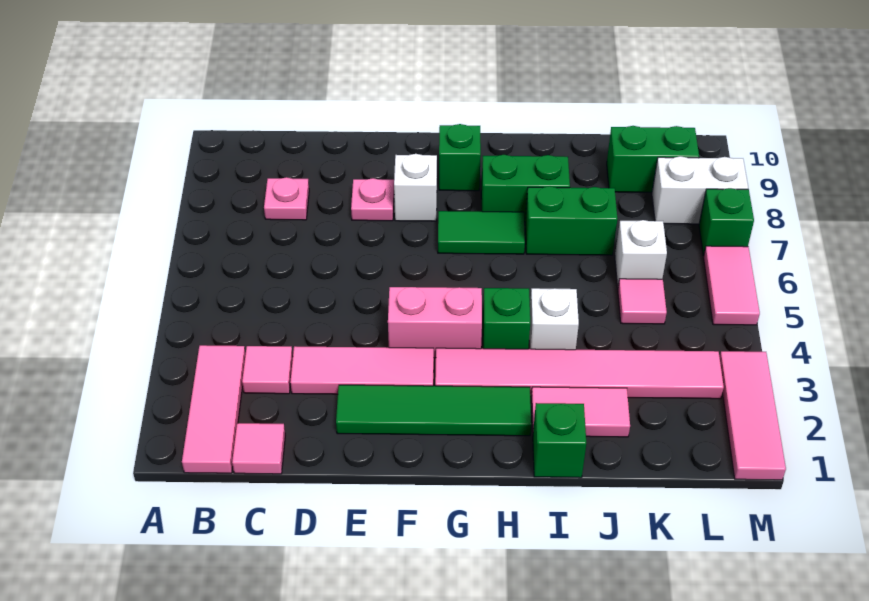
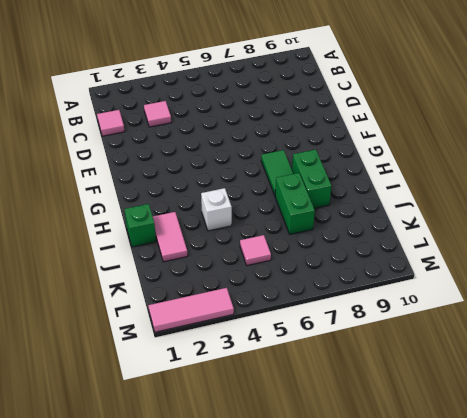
none -> pink tile B1:B3 level 1
none -> pink plate C8 level 1
none -> pink tile D3:F3 level 1

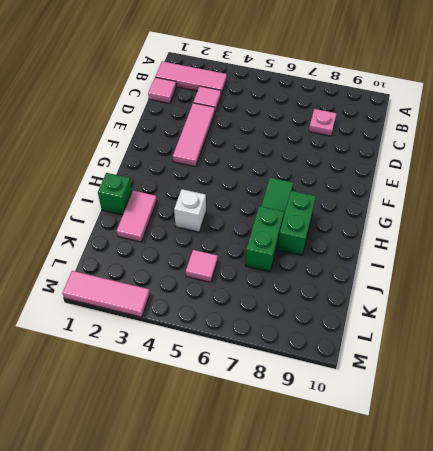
none -> green tile E2:H2 level 1
none -> pink plate E8 level 1
none -> pink brick F4:G4 level 1

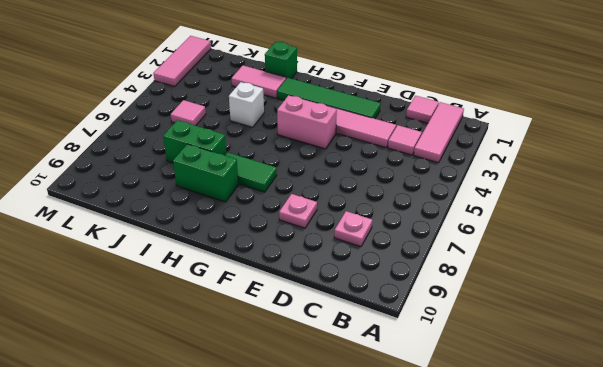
none -> white brick F8 level 1
none -> pink tile G3:L3 level 1
none -> green brick G9 level 1

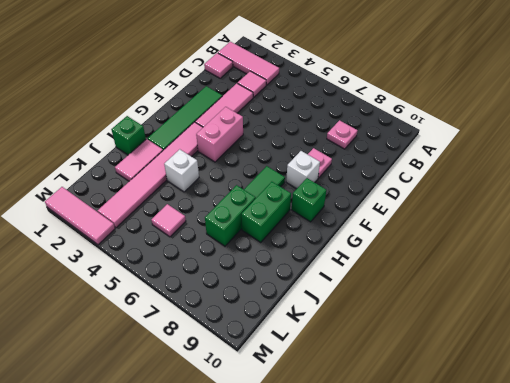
none -> green brick H4 level 1
none -> white brick K6 level 1
none -> green brick K9:L9 level 1

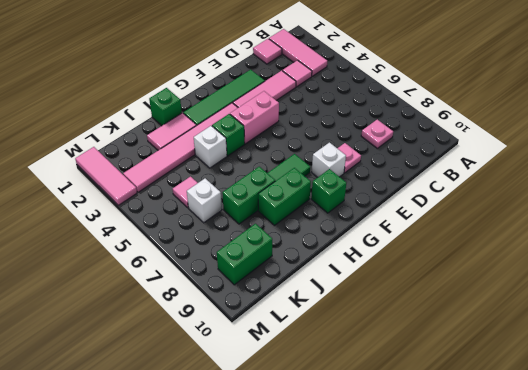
none -> white brick L8:M8 level 1
none -> pink tile M5:M6 level 1
none -> green brick M7 level 1

